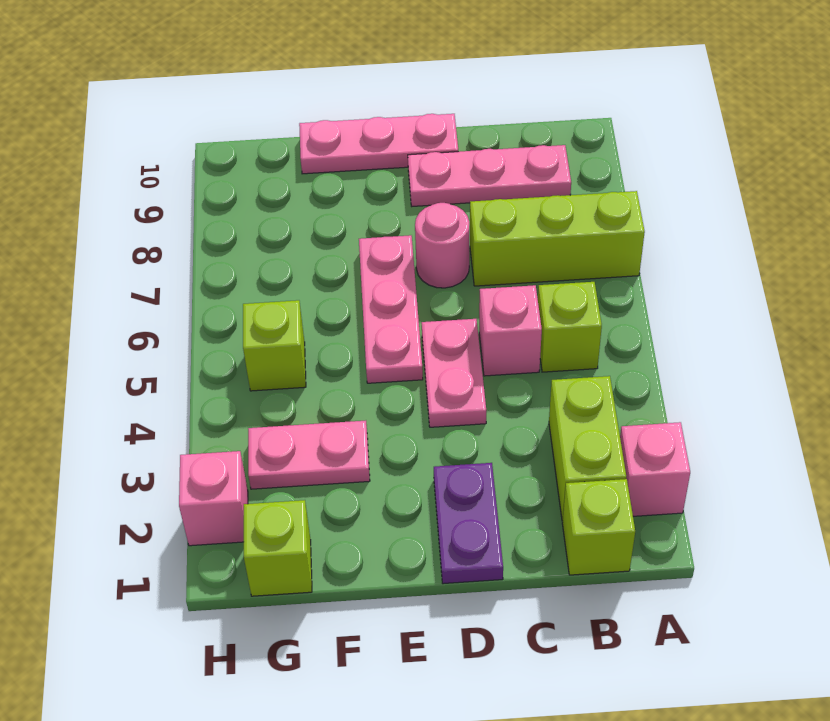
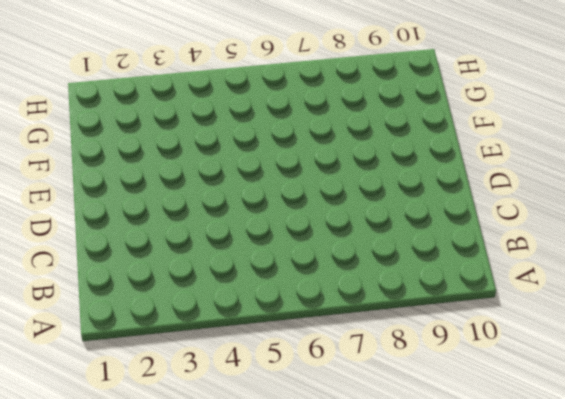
none -> pink brick A2 level 1
none -> lime brick A7:C7 level 1
none -> lime brick B1 level 1

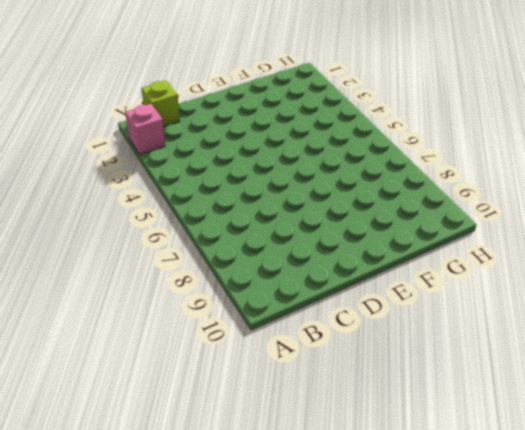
none -> lime brick A7:C7 level 1
none -> lime brick B2:B3 level 1
none -> lime brick B5 level 1

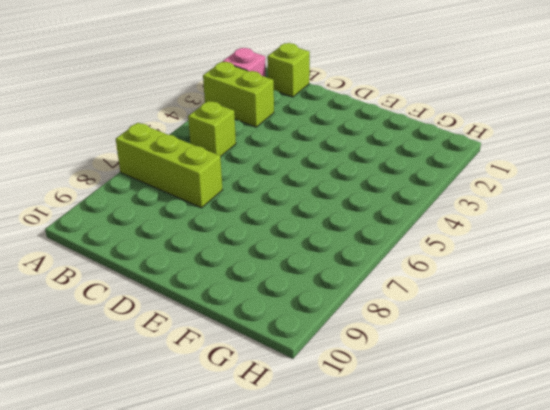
lime brick A3:B3 level 1 -> lime brick B2:B3 level 1
none -> pink plate B9:D9 level 1
none -> pink brick C5 level 1
none -> purple plate D1:D2 level 1

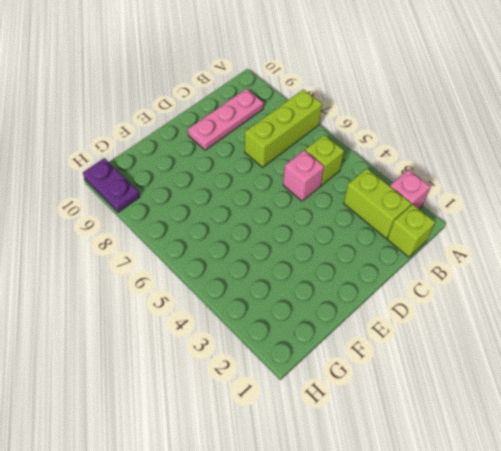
purple plate H9:H10 level 1 -> purple plate D1:D2 level 1
none -> pink plate D4:D5 level 1
none -> pink round brick D7 level 1
none -> pink plate D10:F10 level 1

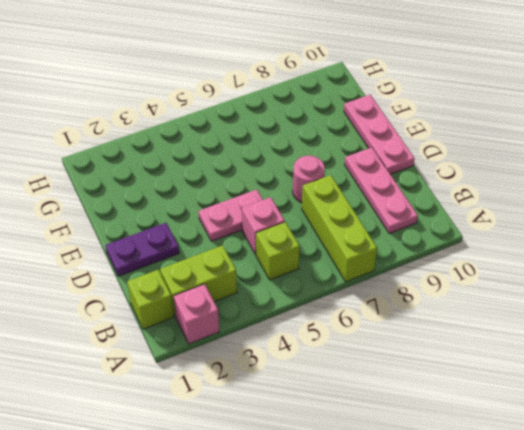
none -> pink plate E5:E7 level 1
none -> pink plate F3:G3 level 1
none -> lime brick G1 level 1

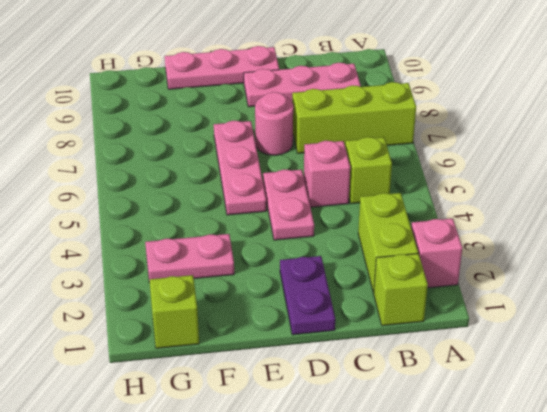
none -> lime brick G5 level 1
none -> pink brick H2 level 1

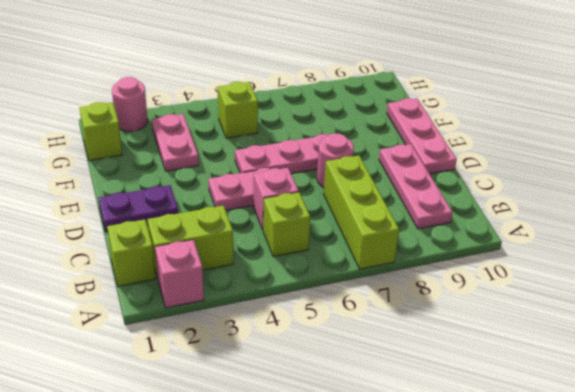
pink round brick H2 level 1 -> pink brick H2 level 1

